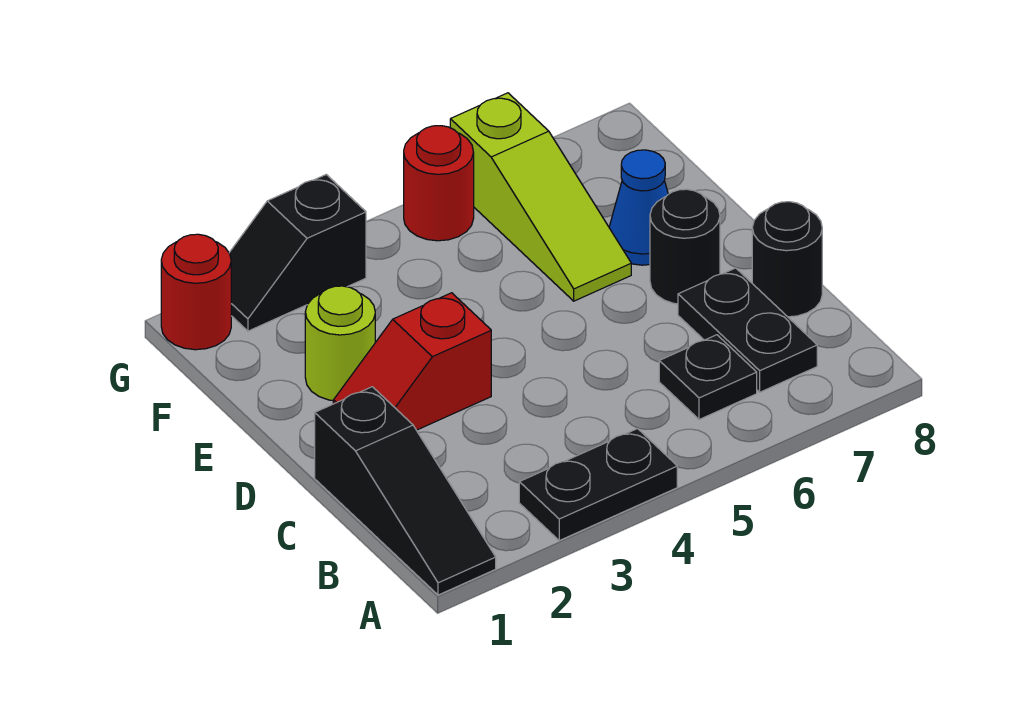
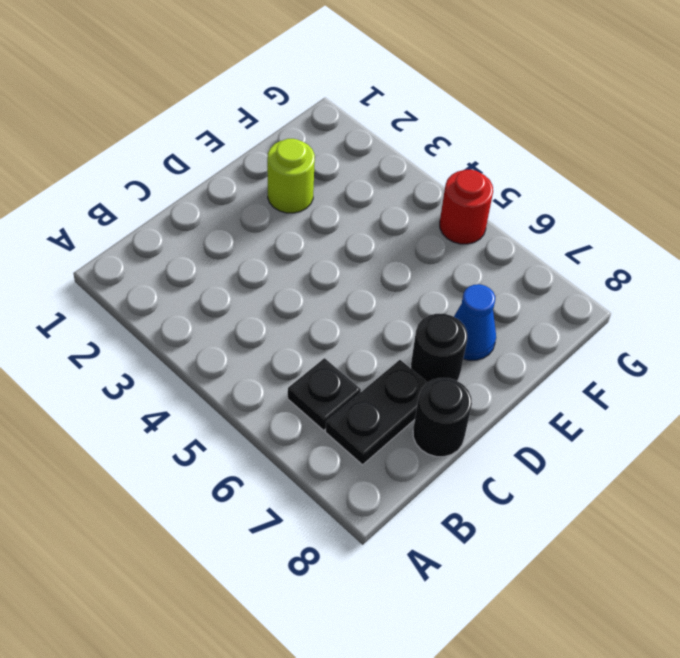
none -> black slope A1:C1 level 1 top C
none -> black plate A3:A4 level 1
none -> red slope D2:D3 level 1 top 3

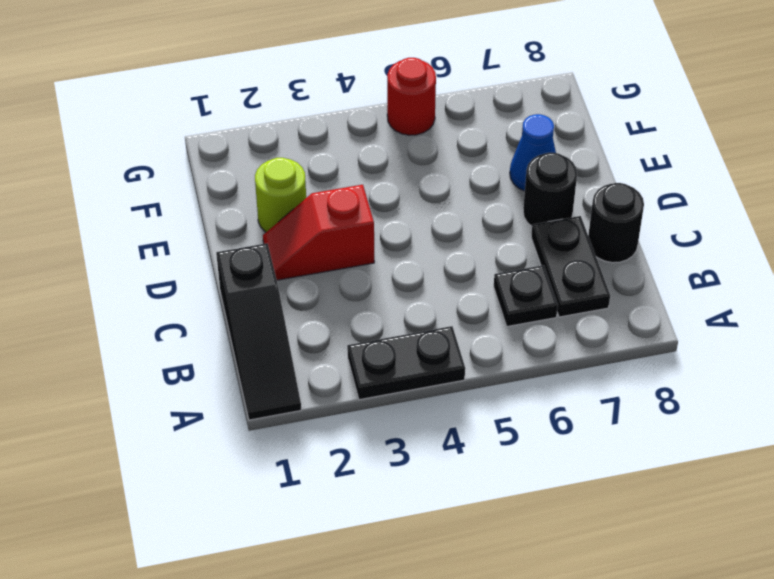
none -> lime slope E6:G6 level 1 top G
none -> red round brick G1 level 1
none -> black slope G2:G3 level 1 top 3

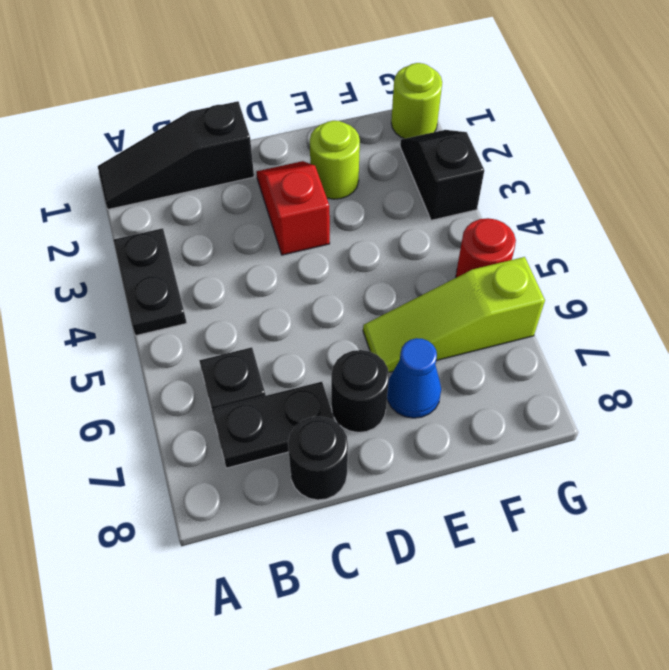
lime round brick G1 level 1 -> red round brick G1 level 1

